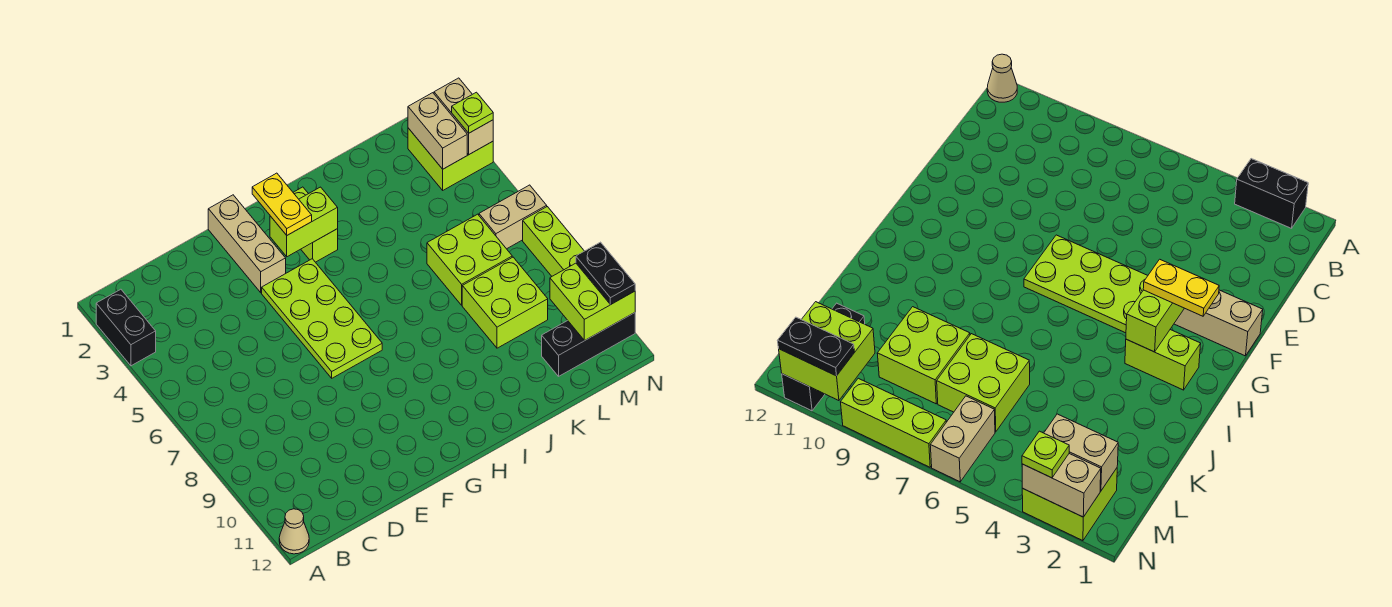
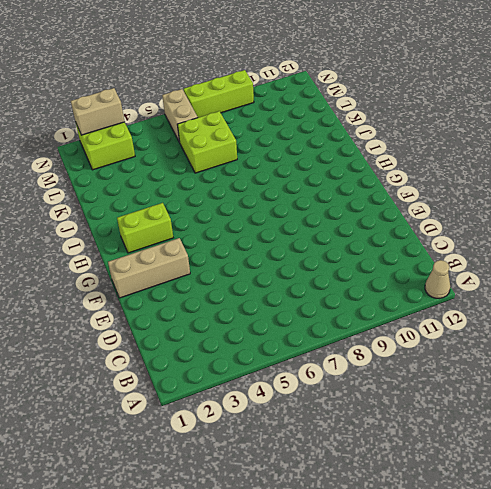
none -> black brick A2:A3 level 1
none -> lime plate F4:G7 level 1
none -> lime brick K8:L9 level 1

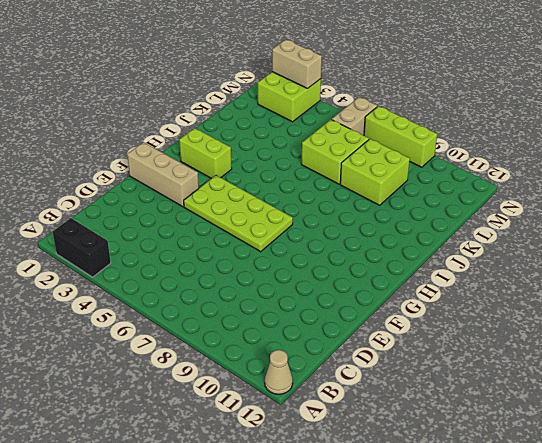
none -> black brick L11:N11 level 1
none -> lime brick G3:H3 level 2
none -> tan brick M2:M3 level 2

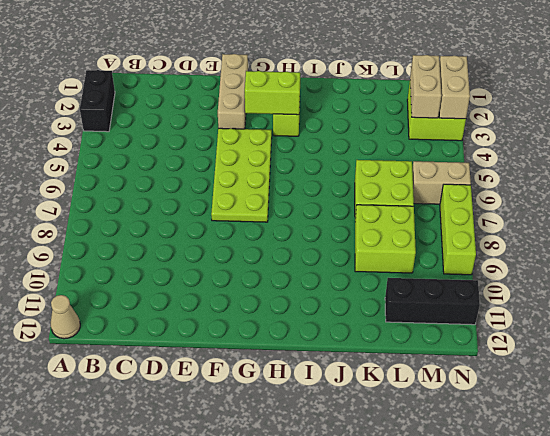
none -> lime brick M10:N11 level 2
none -> yellow plate G2:G3 level 3
none -> lime plate N3 level 3

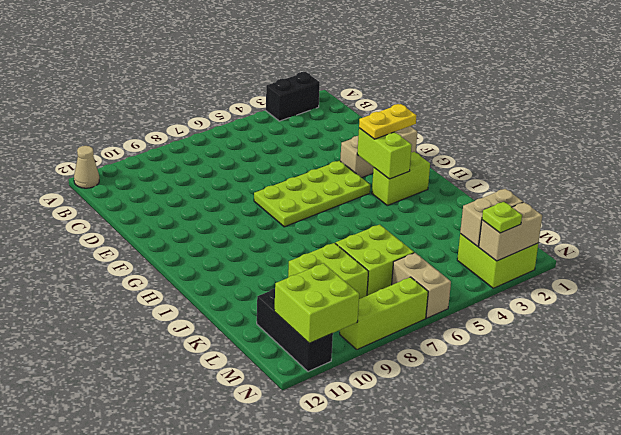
none -> black plate N10:N11 level 3

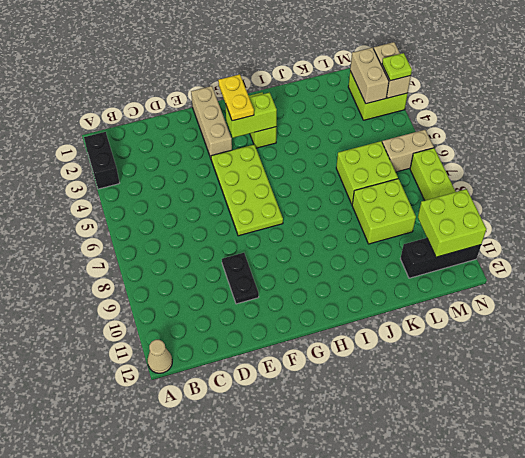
black plate E9:E10 level 1 -> black plate N10:N11 level 3

